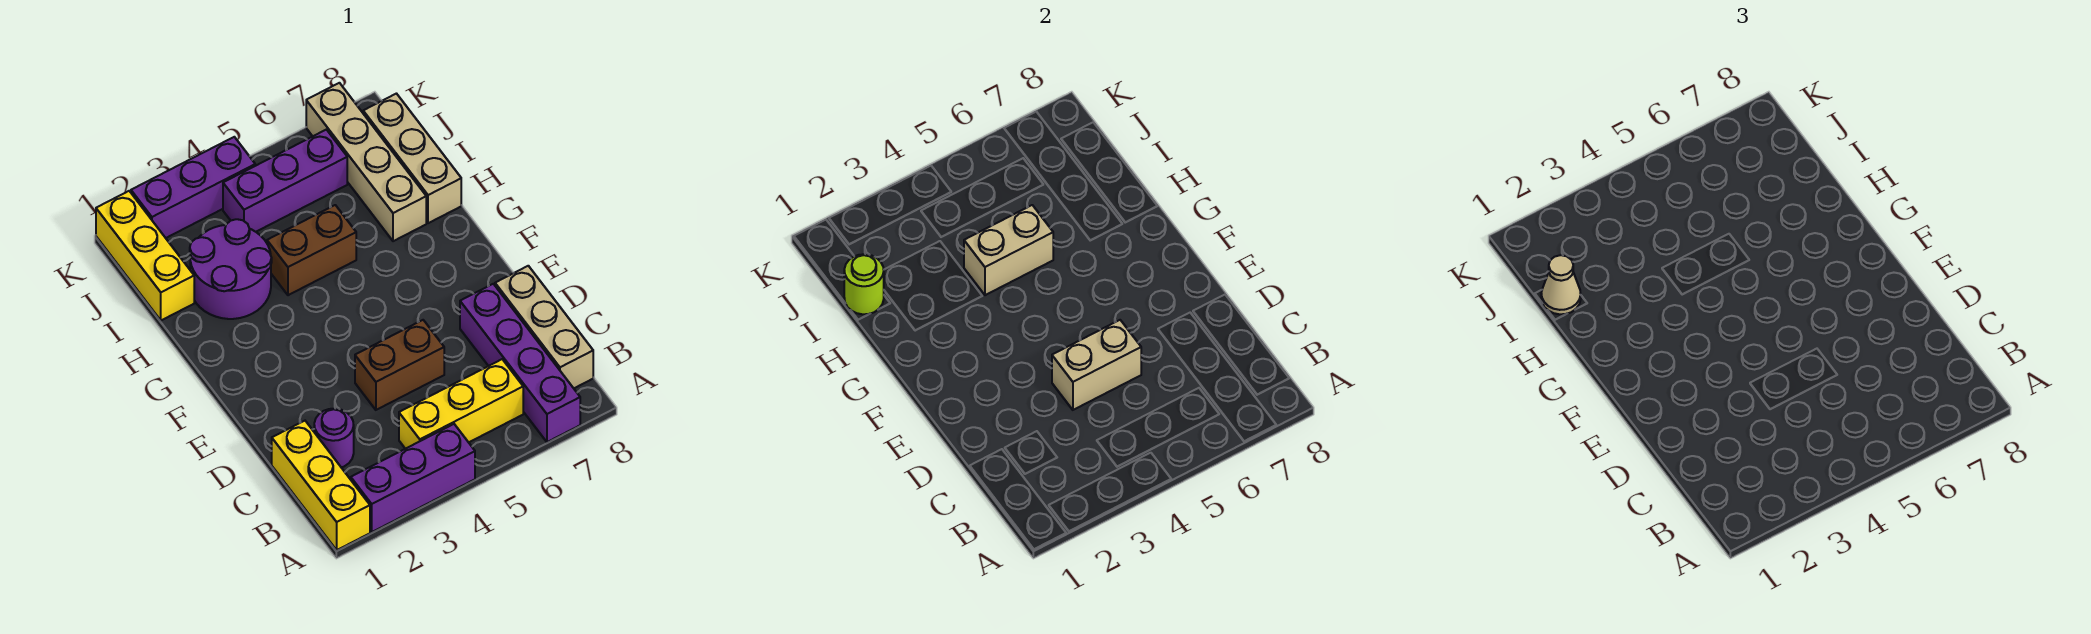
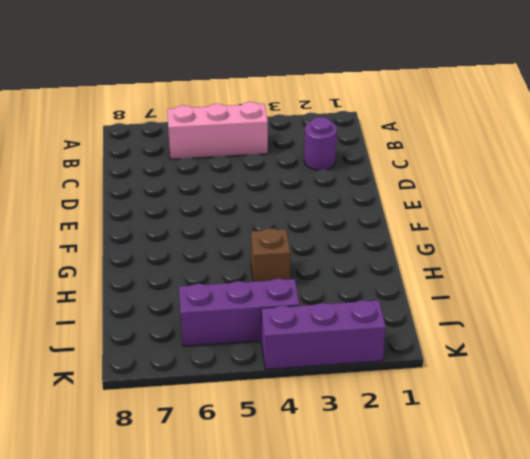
pink brick B4:B6 level 1 -> yellow brick B4:B6 level 1
brown brick H4 level 1 -> brown brick H4:H5 level 1
none -> yellow brick A1:C1 level 1
none -> purple brick A2:A4 level 1
none -> purple brick A7:D7 level 1

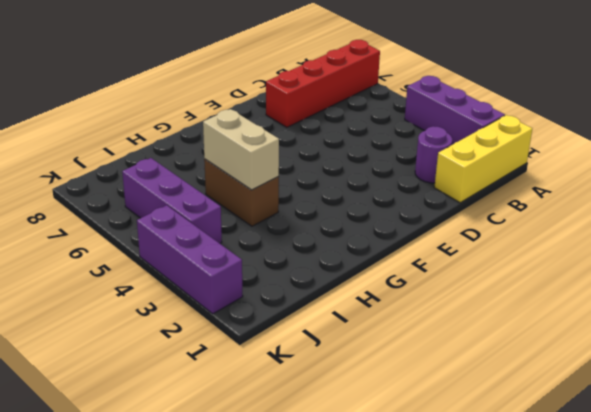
red brick A7:D7 level 1 -> purple brick A7:D7 level 1
none -> yellow brick B4:B6 level 1
none -> tan brick B8:D8 level 1
none -> brown brick D4:D5 level 1

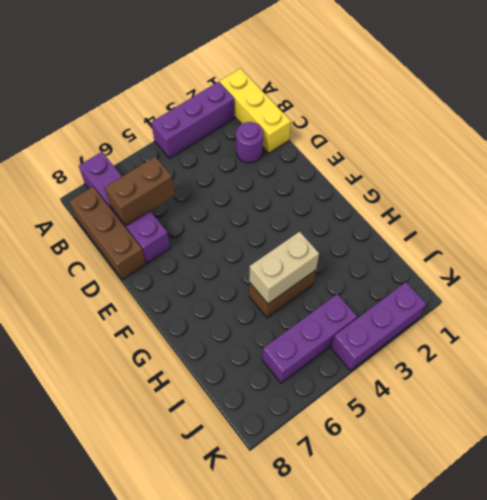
brown brick B8:D8 level 1 -> tan brick B8:D8 level 1
brown brick C6:C7 level 2 -> brown brick D4:D5 level 1
none -> yellow brick B4:B6 level 1
none -> purple round brick H2:I3 level 1
none -> tan brick H7:K7 level 1

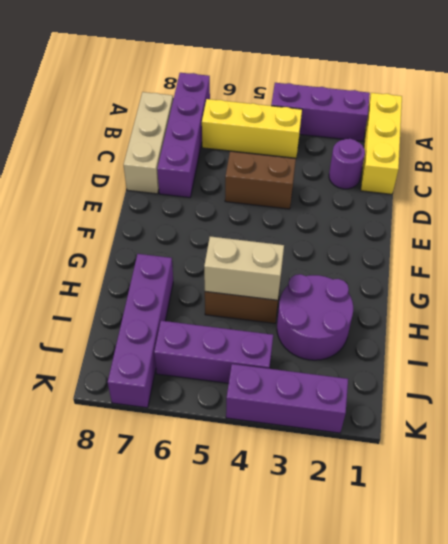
purple brick H7:K7 level 1 -> tan brick H7:K7 level 1
none -> tan brick H8:J8 level 1
none -> yellow brick I1:K1 level 1
none -> tan brick D4:D5 level 2

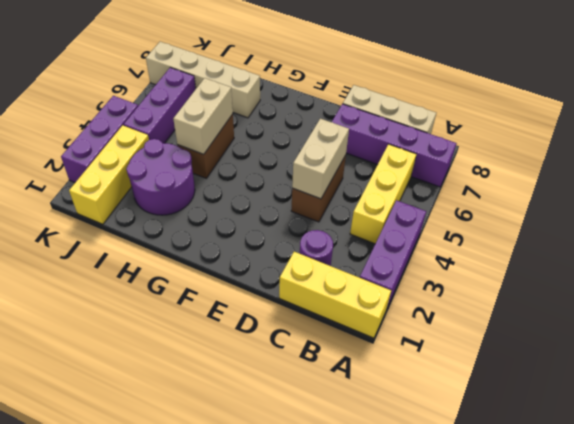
yellow brick J1:J3 level 1 -> yellow brick I1:K1 level 1
none -> tan brick H8:J8 level 1
none -> lime round brick I1 level 2
none -> tan cone I1 level 3

